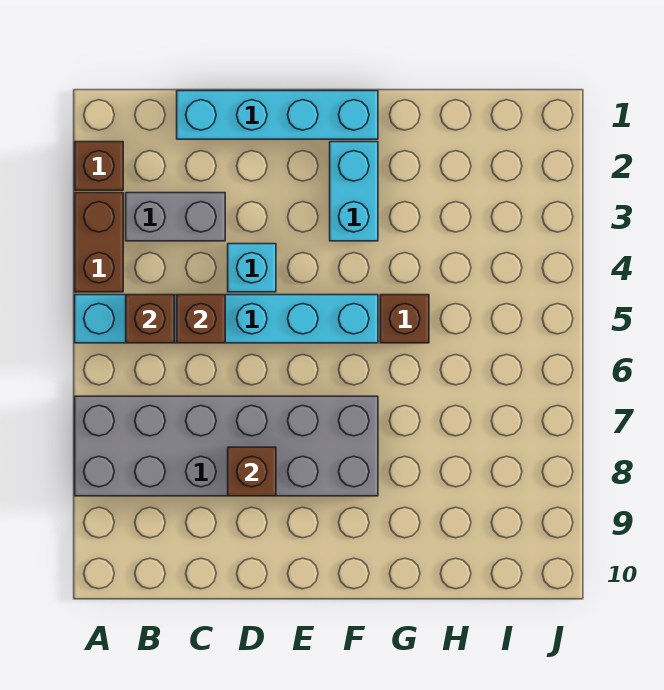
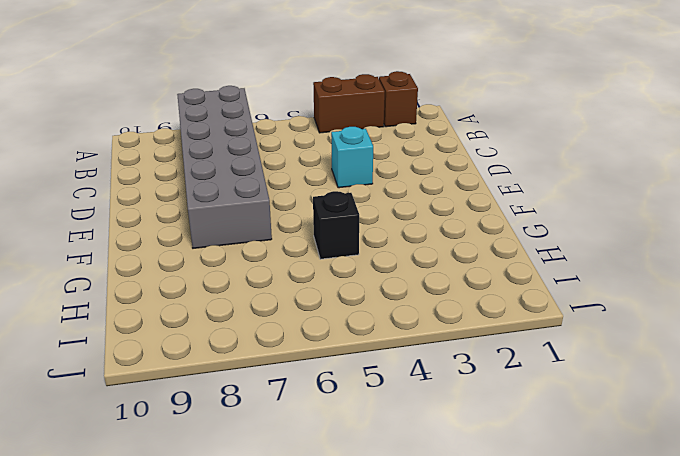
black brick G5 level 1 -> brown brick G5 level 1
none -> cyan brick A5:F5 level 1
none -> grey brick B3:C3 level 1
none -> cyan brick C1:F1 level 1

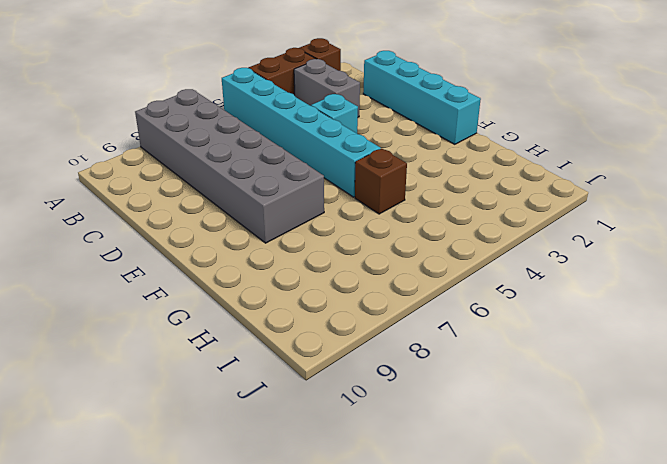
none -> cyan brick F2:F3 level 1
none -> brown brick B5 level 2
none -> brown brick C5 level 2

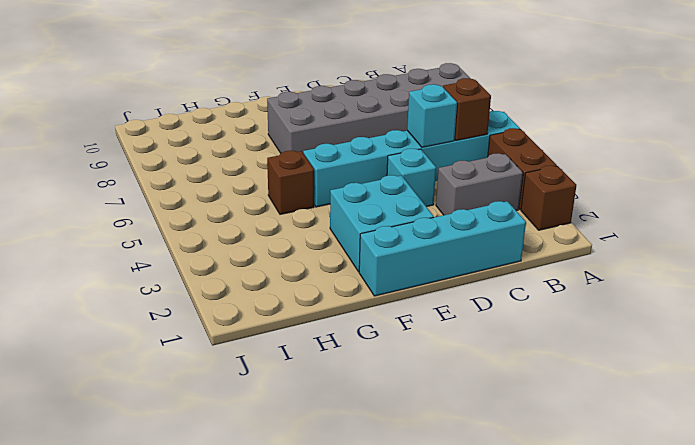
cyan brick C5 level 2 -> brown brick C5 level 2
cyan brick E2:F3 level 1 -> cyan brick F2:F3 level 1
none -> brown brick D8 level 2

